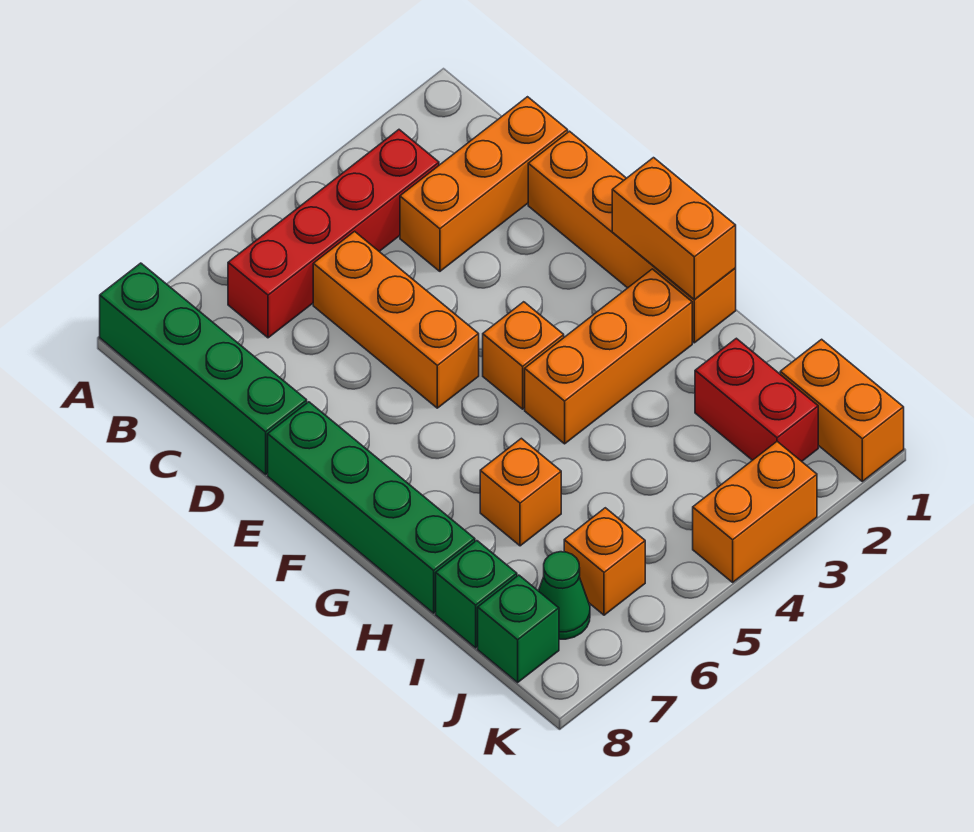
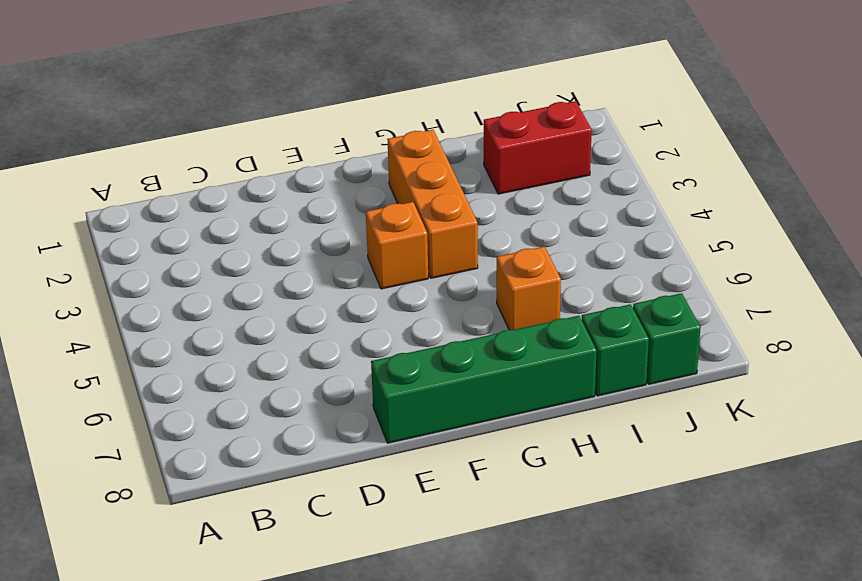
none -> green brick A8:D8 level 1
none -> red brick B3:B6 level 1
none -> orange brick C1:C3 level 1

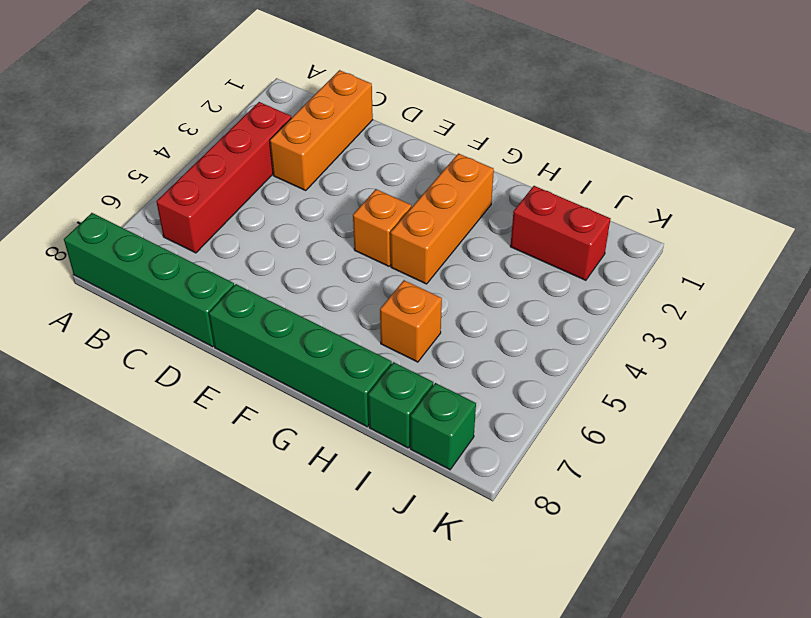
none -> orange brick C5:E5 level 1
none -> orange brick D1:G1 level 1
none -> orange brick J1:K1 level 1

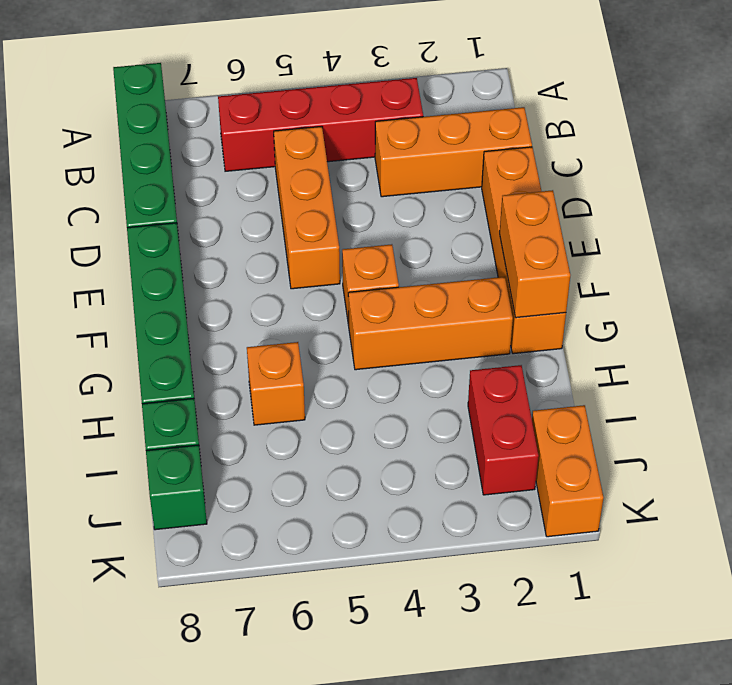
none -> orange brick J6 level 1
none -> green cone J7 level 1
none -> orange brick K3:K4 level 1

